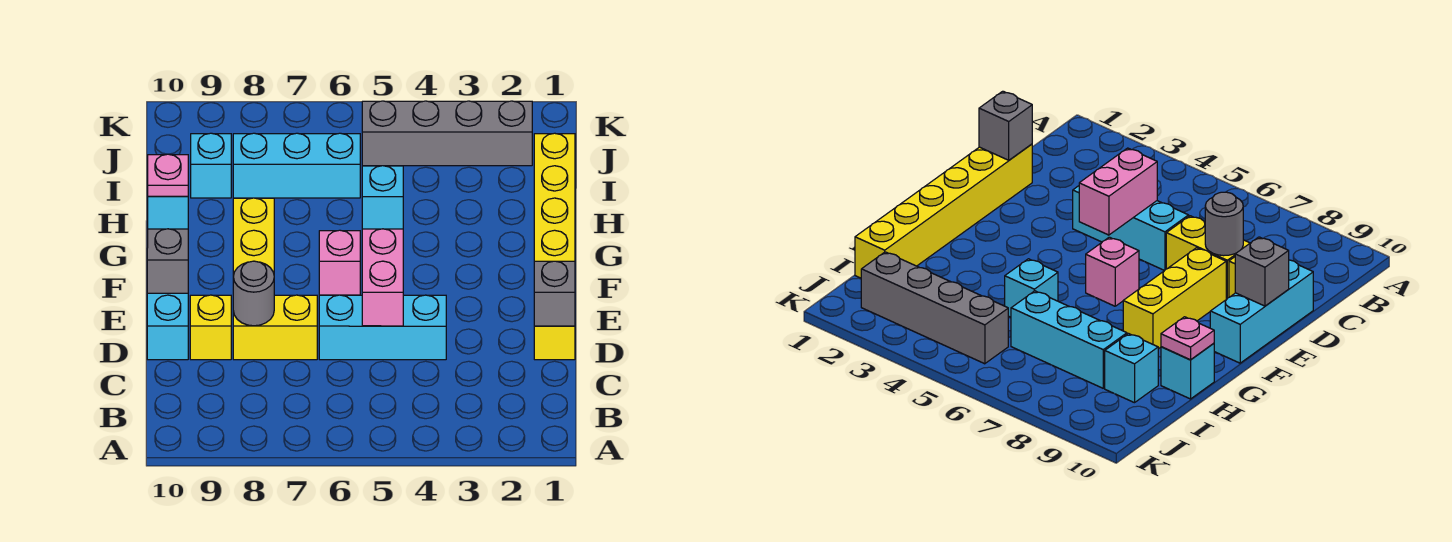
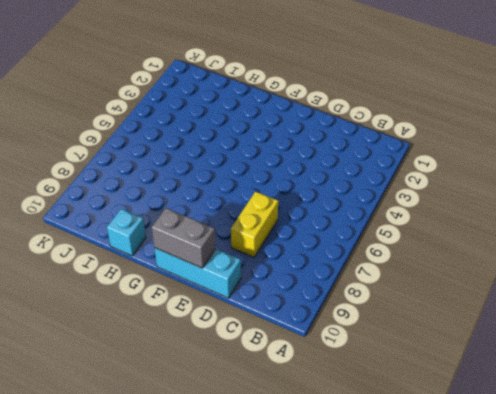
grey brick E10:F10 level 2 -> grey brick E10 level 2
none -> yellow brick D1:I1 level 1
none -> cyan brick D4:D6 level 1
none -> yellow brick D9 level 1

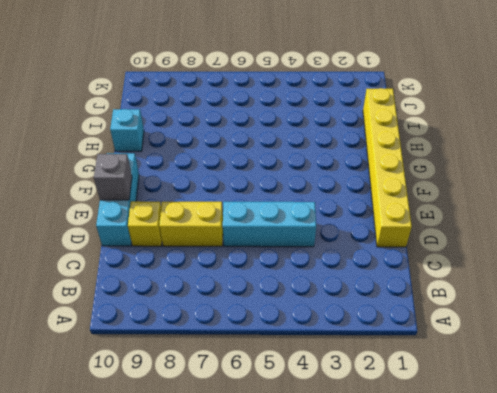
none -> yellow brick E8:G8 level 1
none -> pink brick F6 level 1
none -> cyan brick H5 level 1

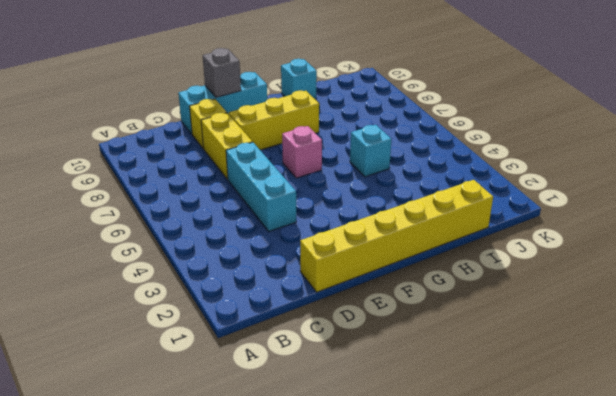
none -> cyan brick I6:I8 level 1
none -> cyan brick I9 level 1
none -> grey brick J2:J5 level 1

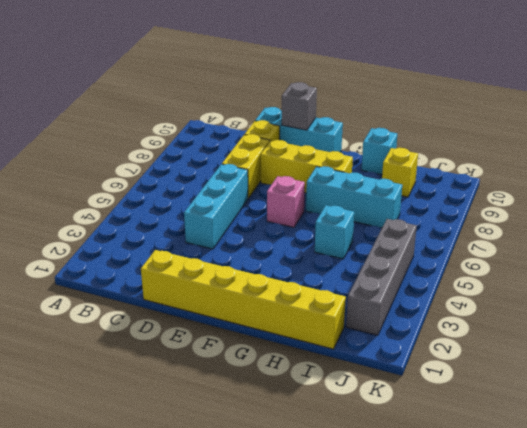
cyan brick G7:I7 level 1 -> cyan brick I6:I8 level 1
yellow brick I9 level 1 -> cyan brick I9 level 1
none -> grey brick D1 level 2
none -> pink brick D5:E5 level 2
none -> grey round brick D8 level 2

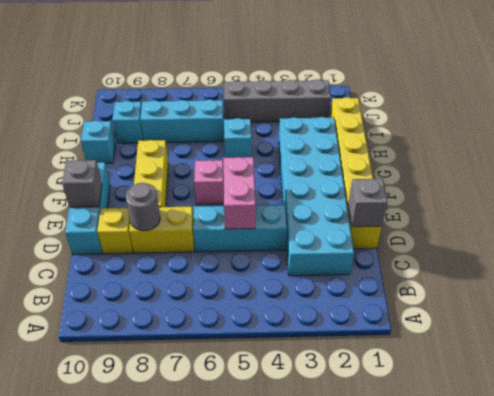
cyan brick C2:H3 level 1 -> none
none -> pink plate H10 level 2

